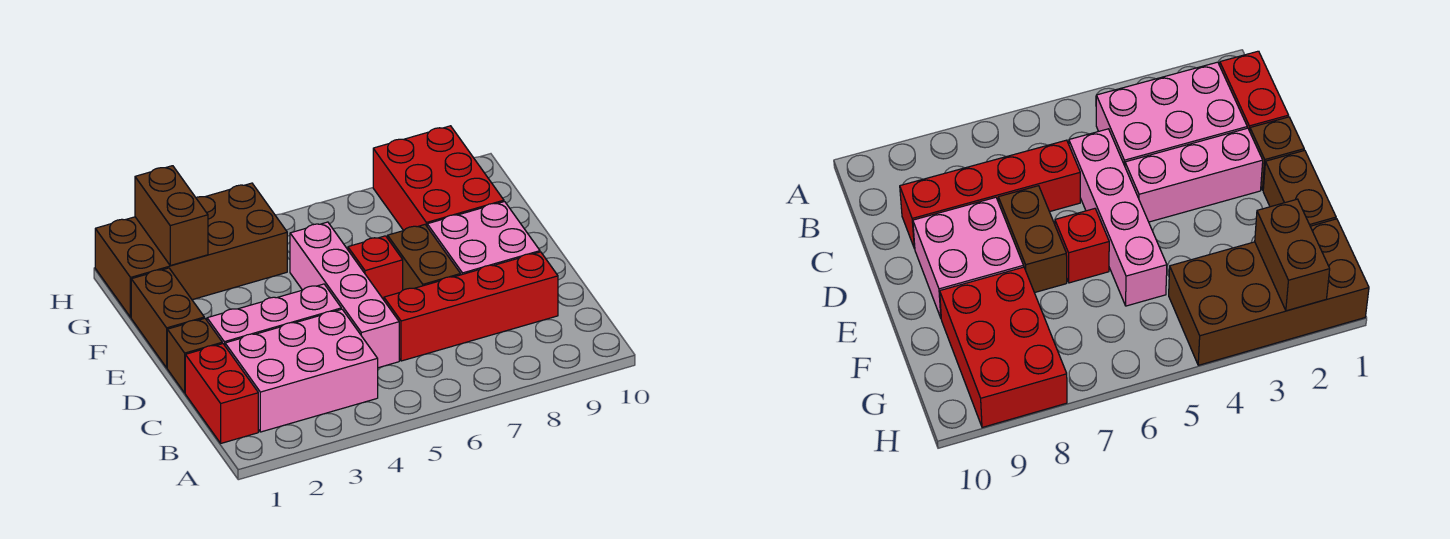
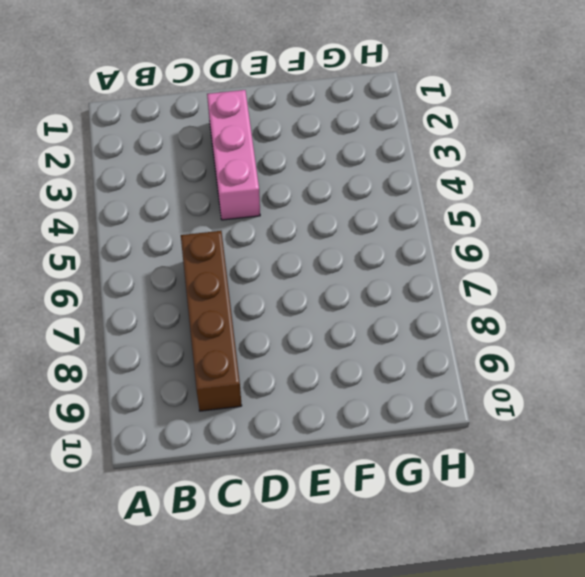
brown brick C6:C9 level 1 -> red brick C6:C9 level 1
none -> red brick B1:C1 level 1
none -> pink brick B2:C4 level 1
none -> pink brick C5:F5 level 1

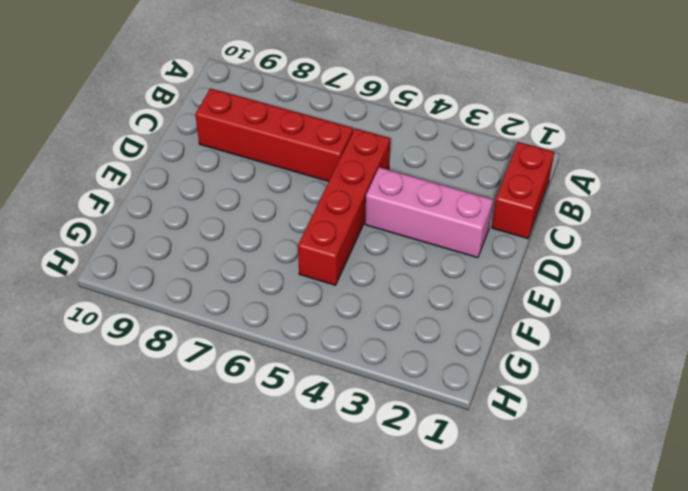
red brick C5:F5 level 1 -> pink brick C5:F5 level 1
none -> pink brick B2:C4 level 1
none -> brown brick D1 level 1
none -> brown brick D7:E7 level 1

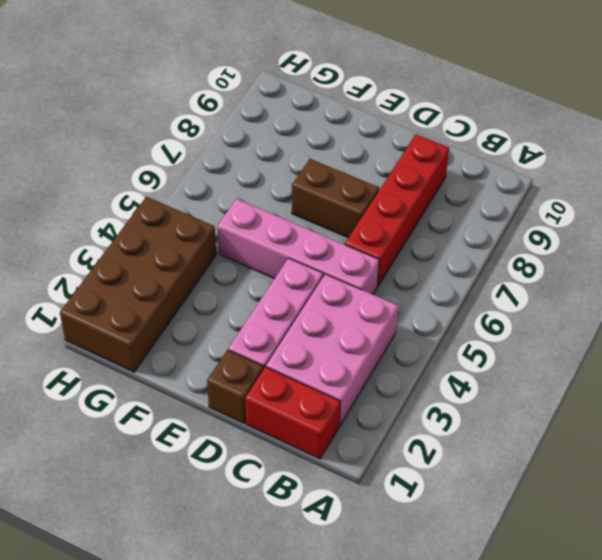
none -> pink brick D8:E9 level 1
none -> brown brick E1:F1 level 1
none -> red brick E6 level 1

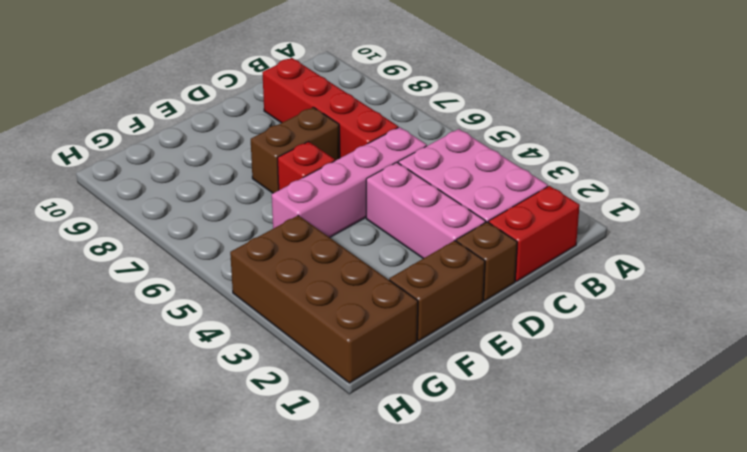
none -> pink brick D8:E9 level 1
none -> red brick F8:H9 level 1
none -> brown brick G2:H2 level 2

